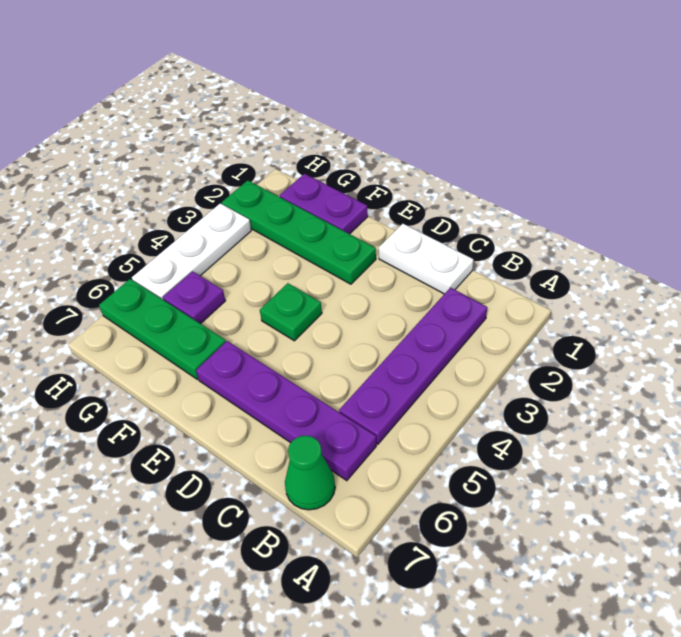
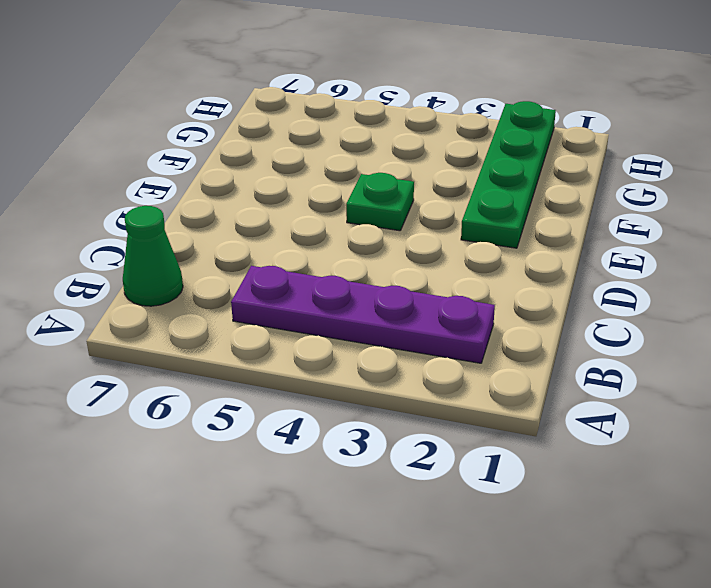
none -> purple plate B6:E6 level 1
none -> white plate C1:D1 level 1

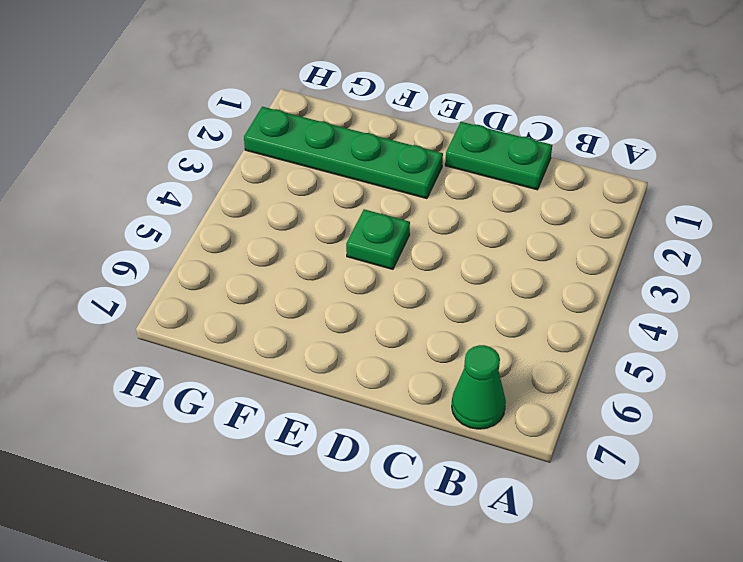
green plate C1:D1 level 1 -> white plate C1:D1 level 1
none -> purple plate B2:B5 level 1
none -> purple plate B6:E6 level 1

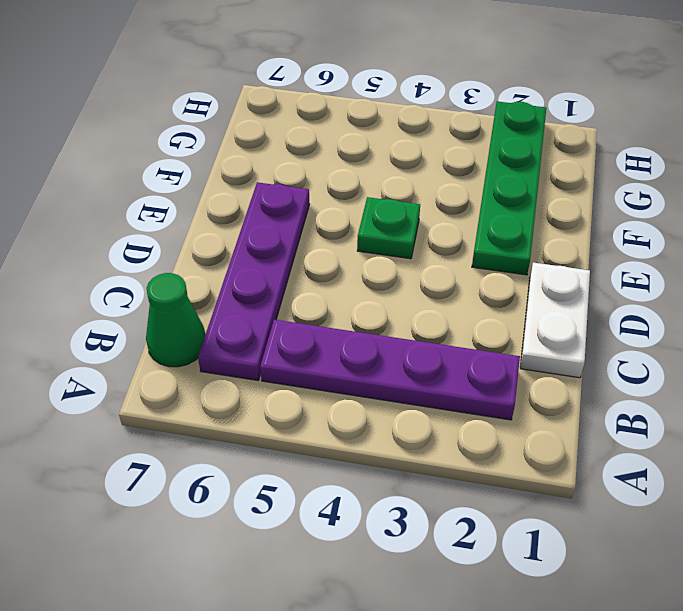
none -> purple plate F1:G1 level 1
none -> green plate F6:H6 level 1

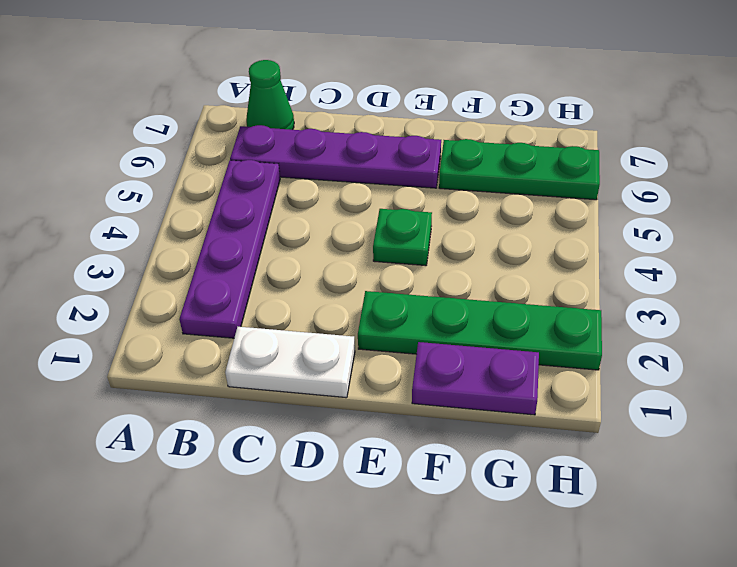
none -> purple plate G5 level 1
none -> white plate H3:H5 level 1

